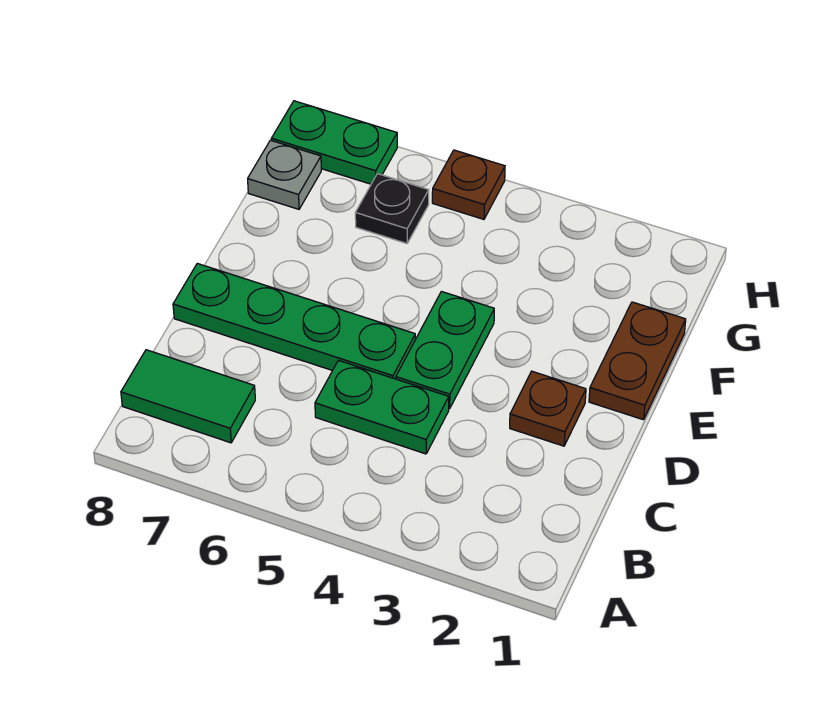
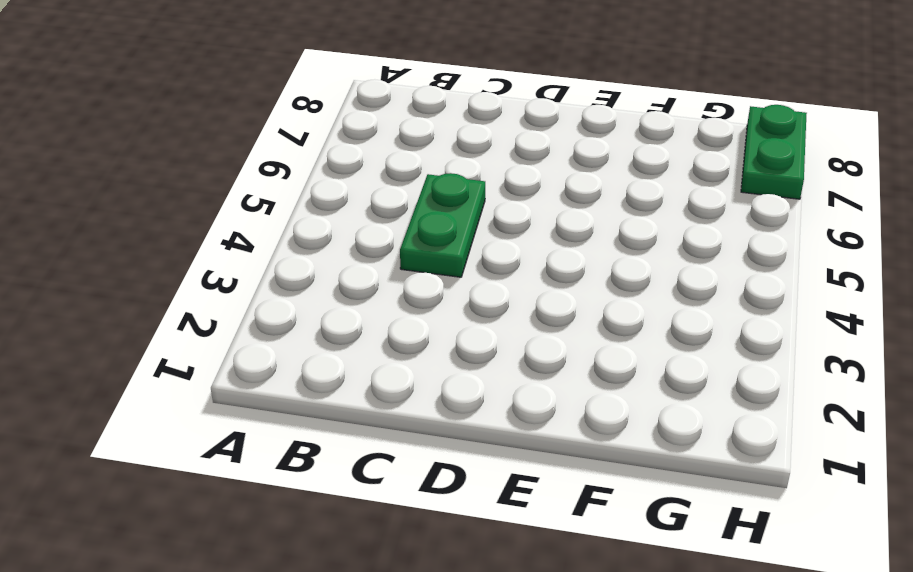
none -> green tile B7:B8 level 1
none -> brown plate D2 level 1

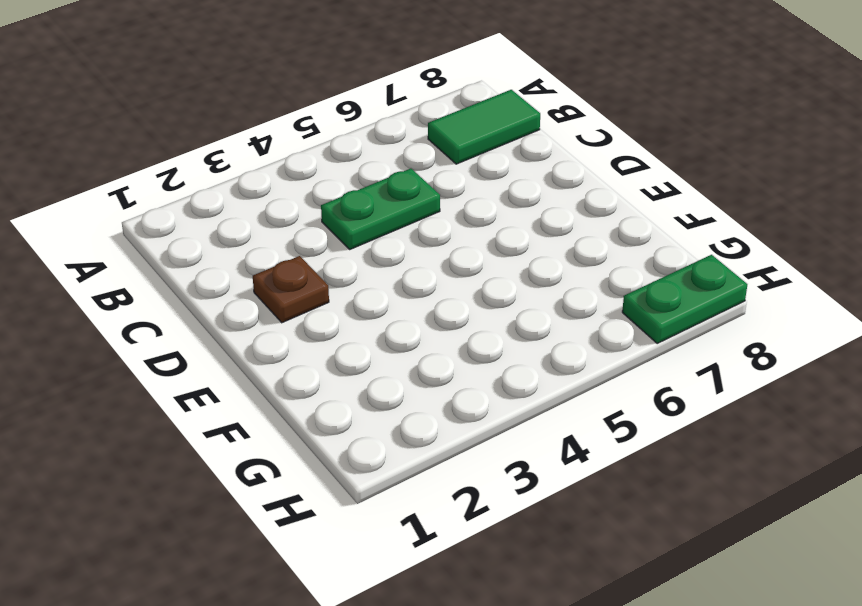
none -> green plate D4:E4 level 1
none -> green plate D5:D8 level 1

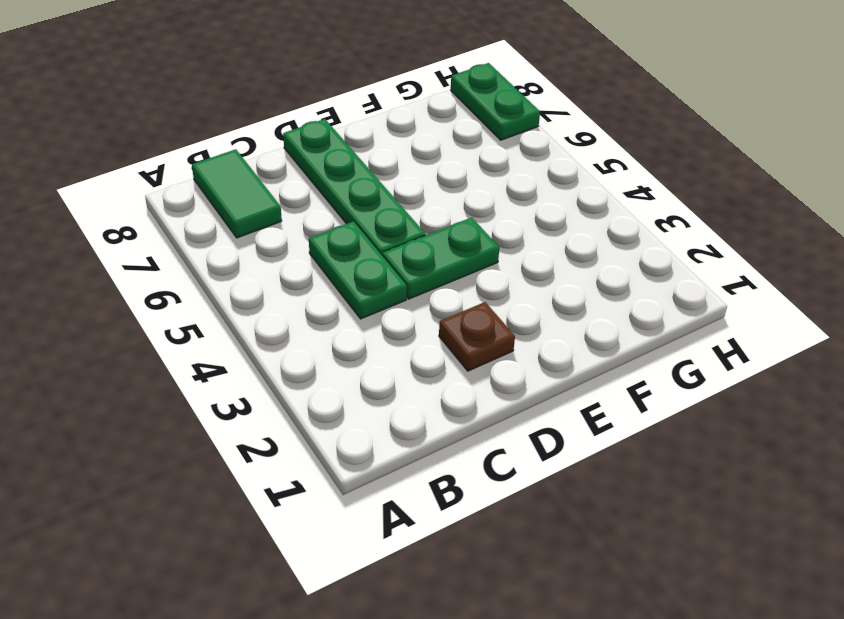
none -> brown plate E1:F1 level 1
none -> black plate G6 level 1

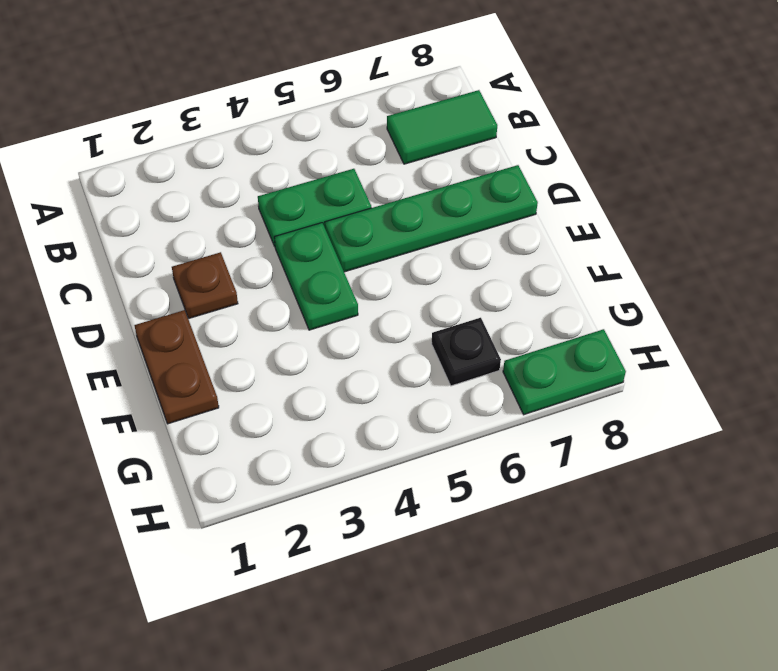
none -> grey plate G8 level 1
none -> brown plate H5 level 1

